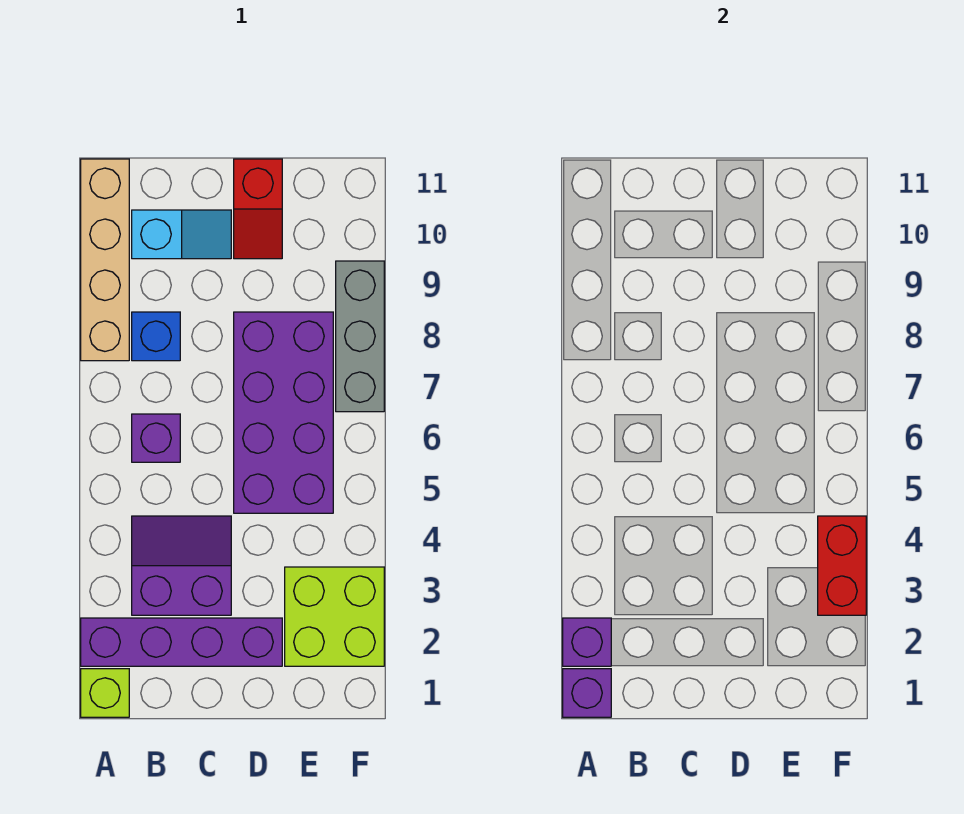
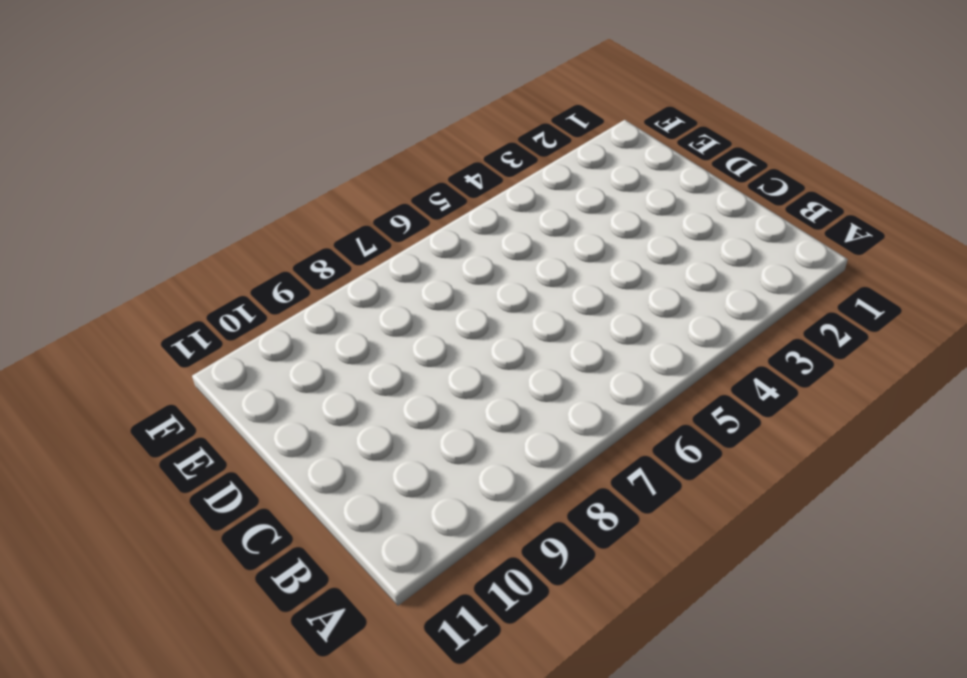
none -> lime brick A1 level 1
none -> purple brick A2:D2 level 1
none -> tan brick A8:A11 level 1

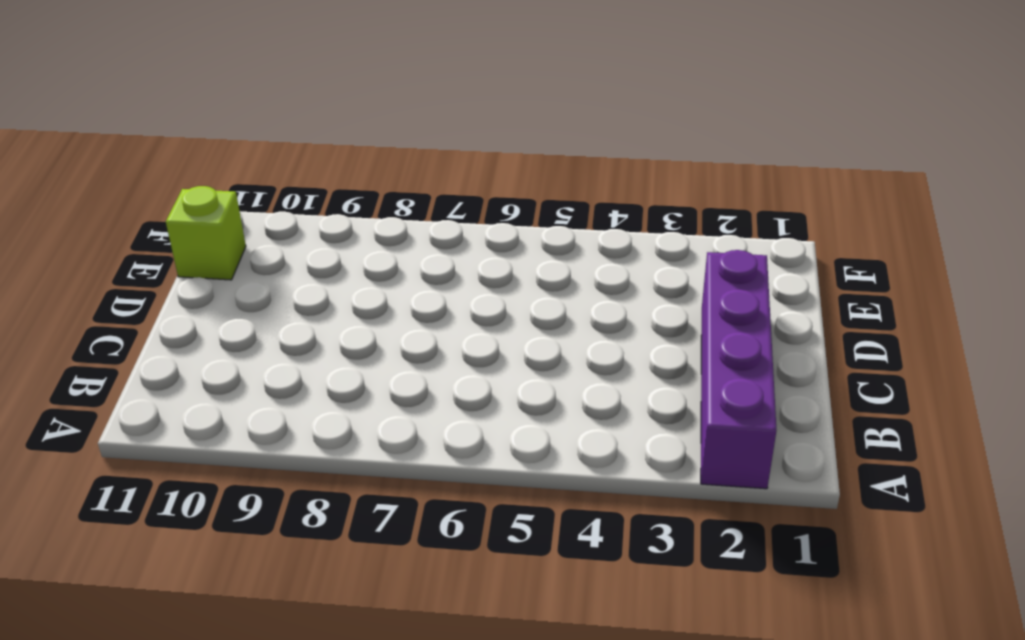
lime brick E11 level 1 -> lime brick A1 level 1
none -> tan brick A8:A11 level 1
none -> purple slope B3:C4 level 1 top 3
none -> purple brick B6 level 1

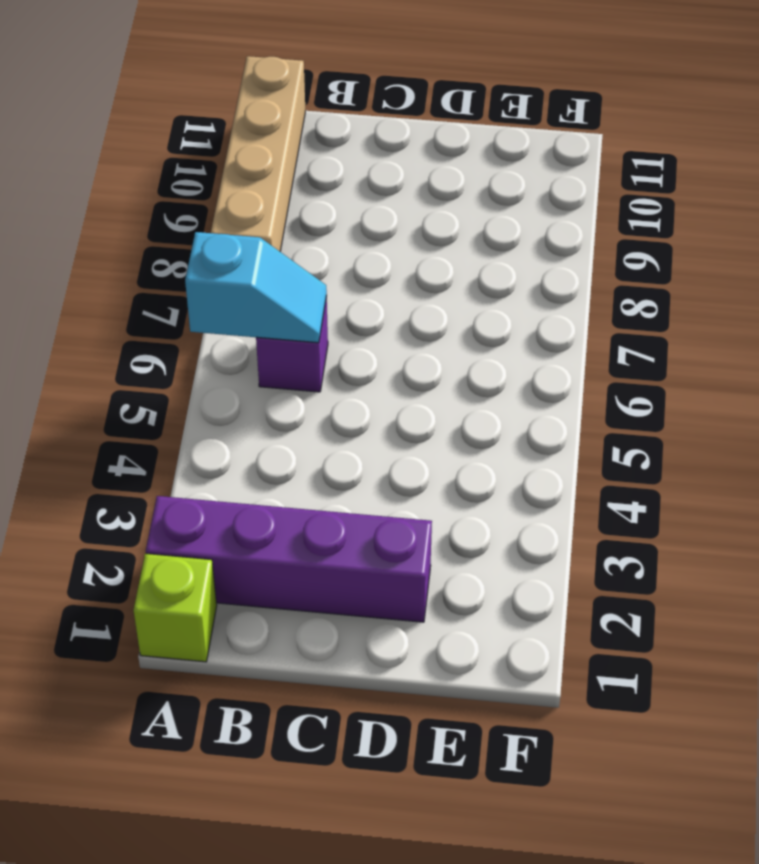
cyan slope A6:B6 level 2 top A -> cyan slope B10:C10 level 1 top B
none -> purple slope B3:C4 level 1 top 3
none -> blue brick B8 level 1
none -> purple brick D5:E8 level 1

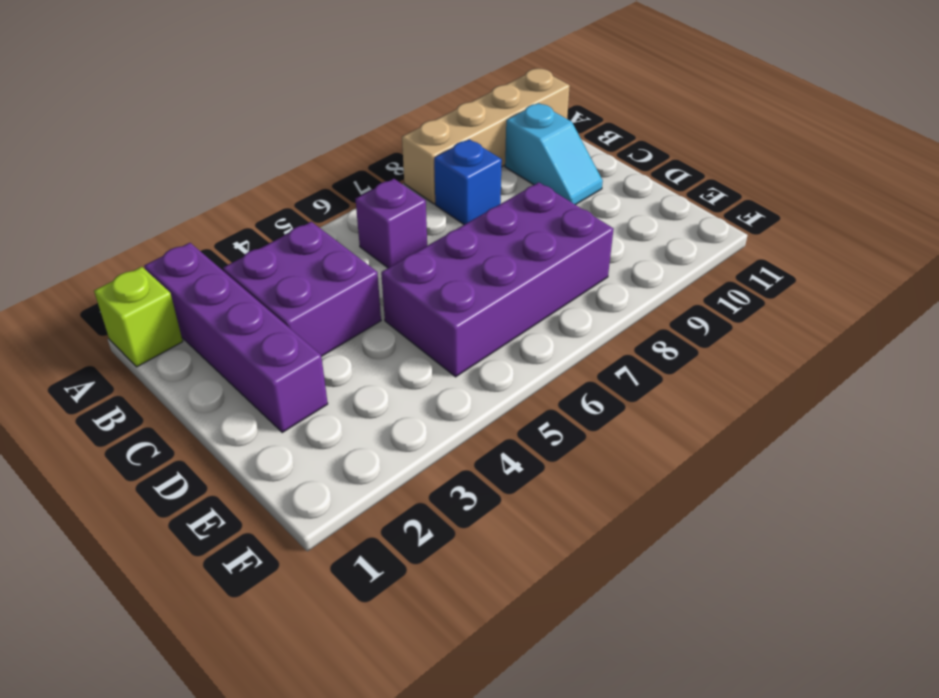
purple brick B3:C4 level 1 -> purple slope B3:C4 level 1 top 3
none -> red slope D10:D11 level 1 top 11
none -> lime brick E2:F3 level 1
none -> grey brick F7:F9 level 1

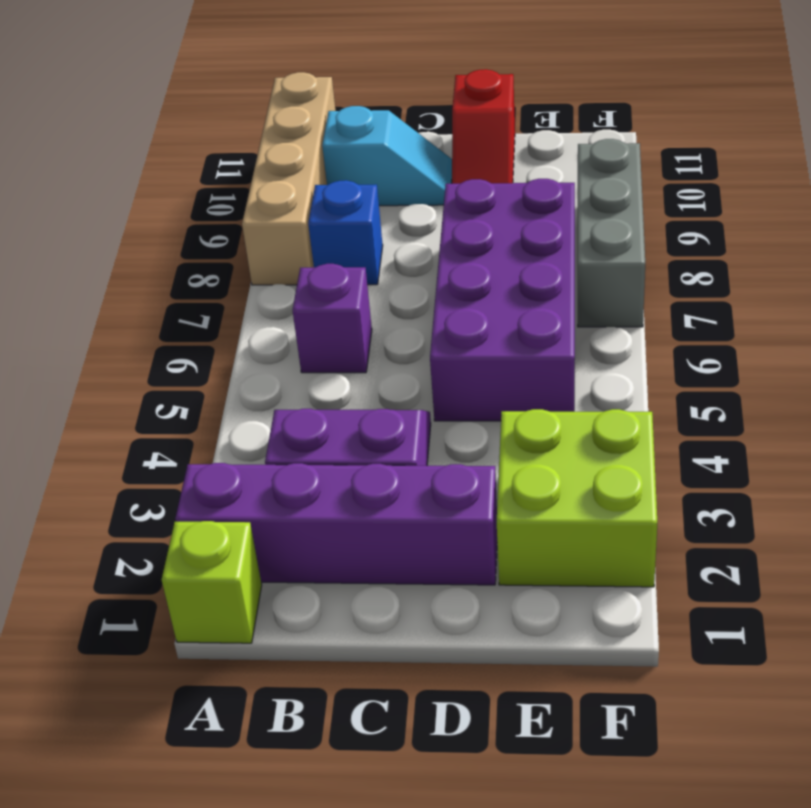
none -> purple brick A1 level 2
none -> purple brick A2 level 2
none -> red brick F3:F4 level 2

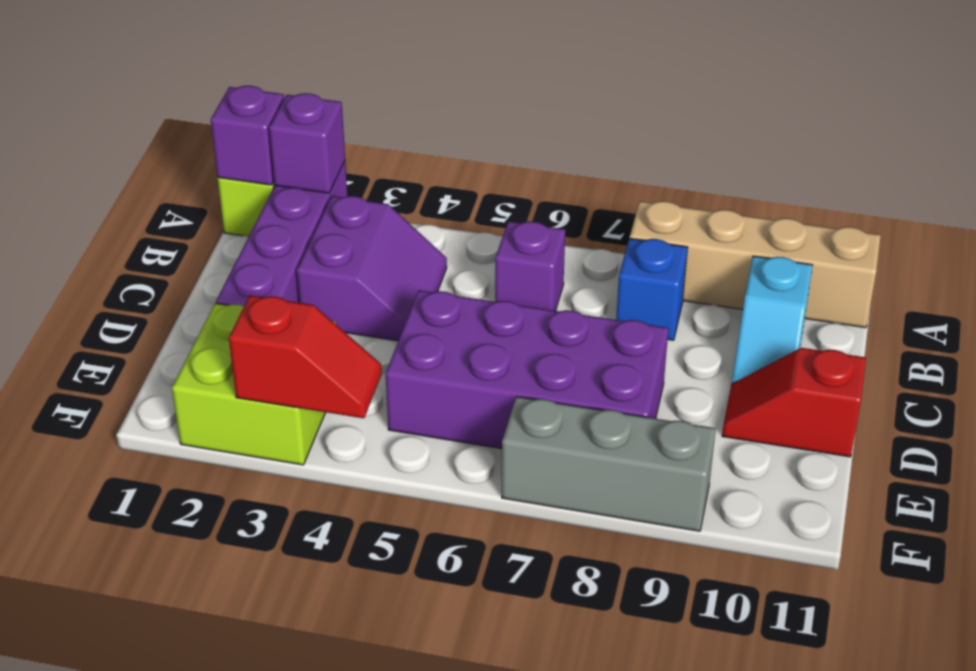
red slope F3:F4 level 2 top 3 -> red brick F3:F4 level 2

